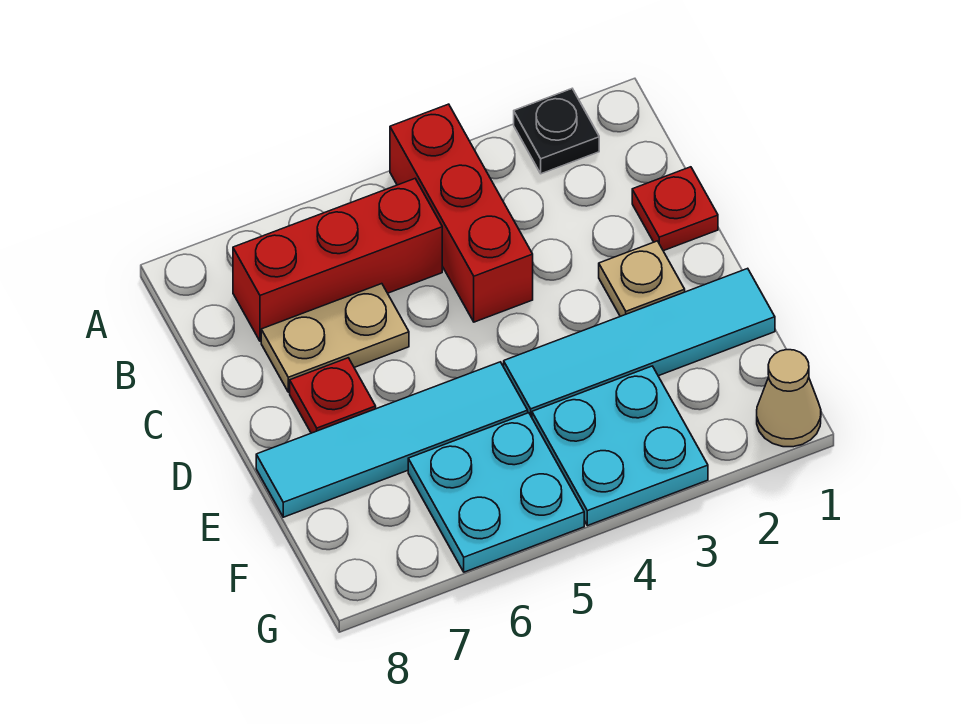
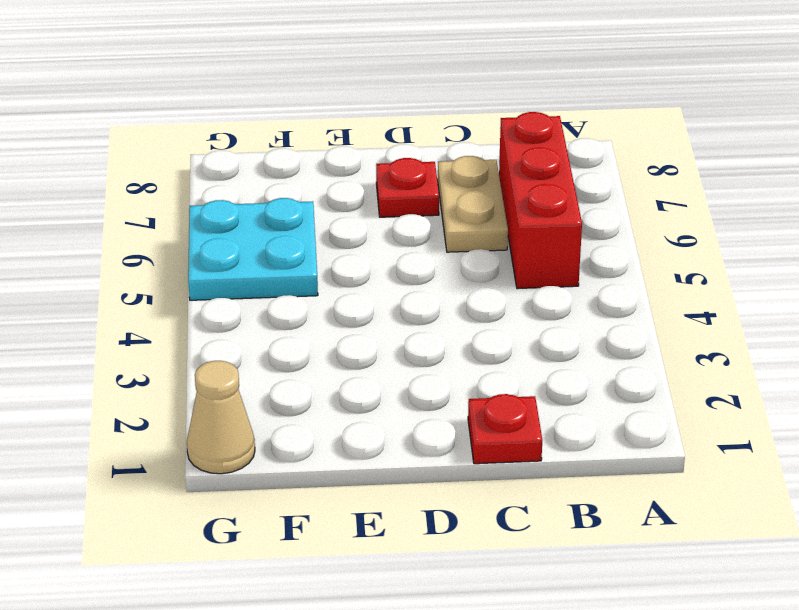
none -> black plate A2 level 1
none -> red brick A4:C4 level 1
none -> tan plate D2 level 1

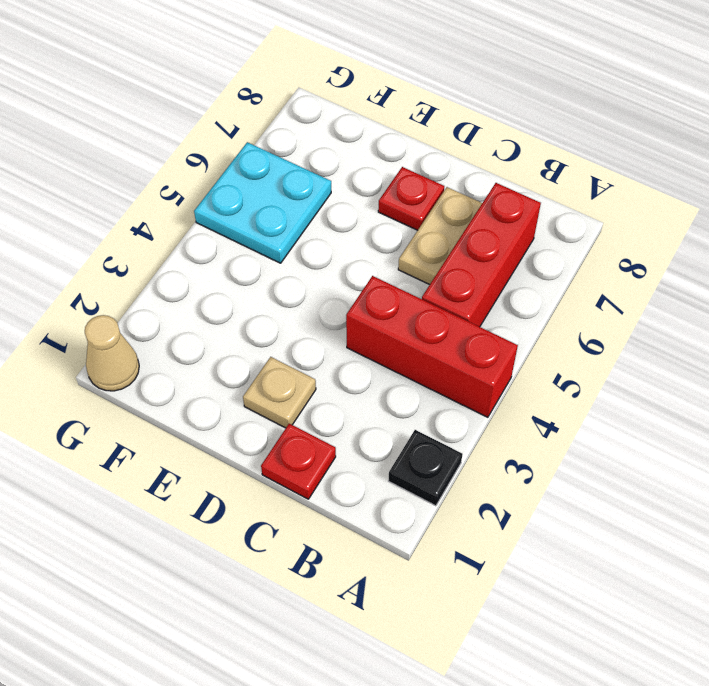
none -> cyan tile E1:E4 level 1
none -> cyan tile E5:E8 level 1
none -> cyan plate F3:G4 level 1

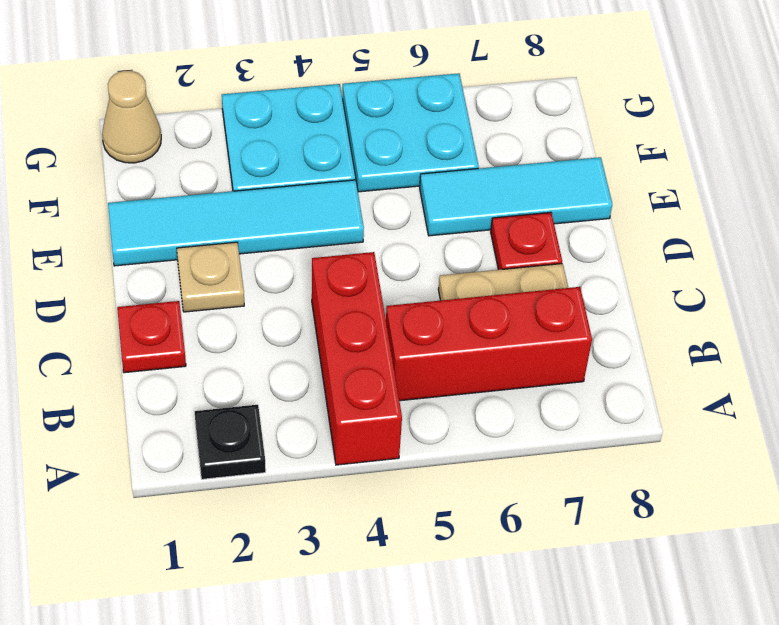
cyan tile E6:E8 level 1 -> cyan tile E5:E8 level 1

